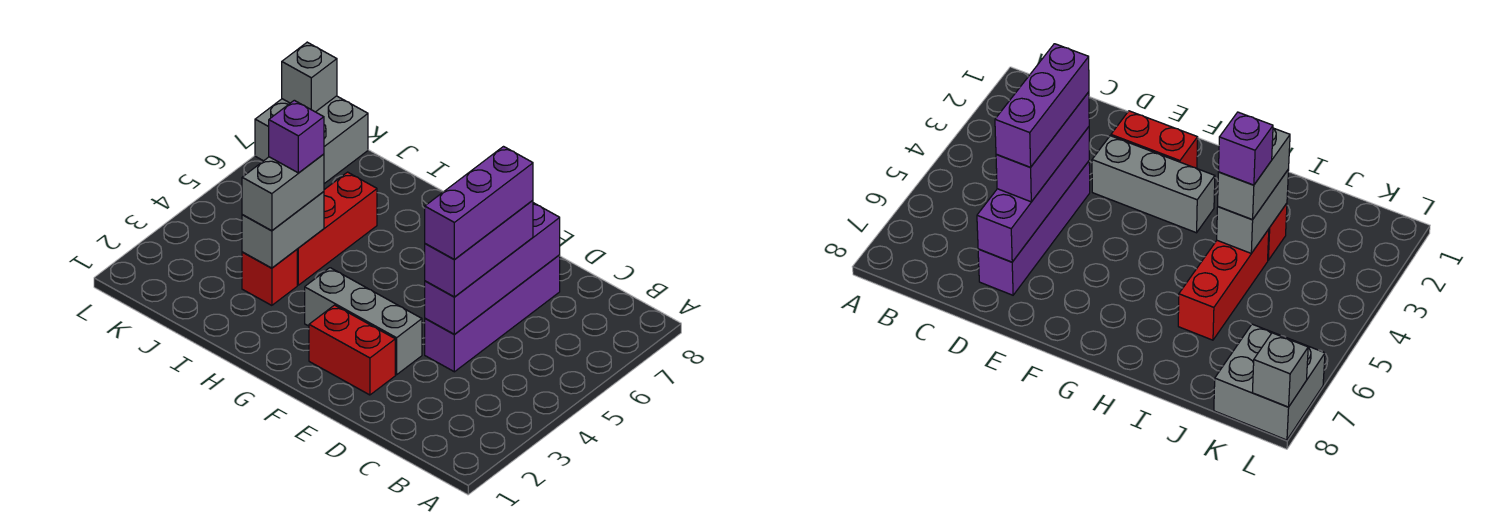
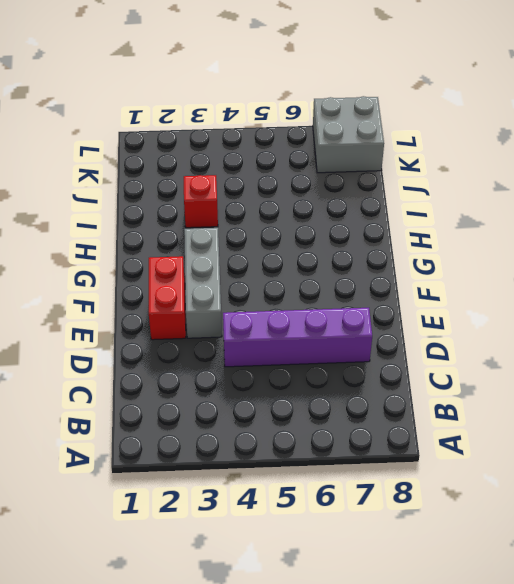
none -> red brick I4:I6 level 1
none -> purple brick D4:D7 level 2
none -> grey brick I3:I4 level 2

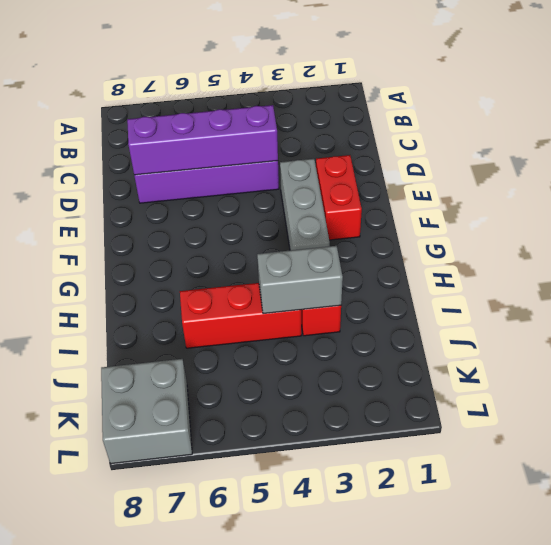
none -> grey brick L8 level 2
none -> purple brick D4:D6 level 3
none -> grey brick I3:I4 level 3

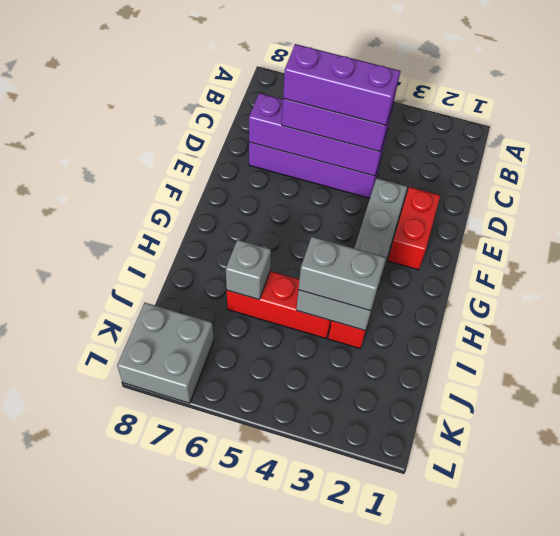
grey brick I6 level 2 -> grey brick L8 level 2
none -> purple brick I4 level 4

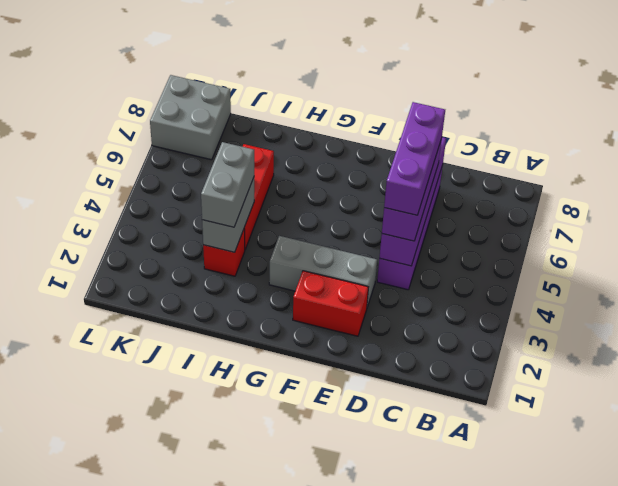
none -> grey brick L8 level 2
none -> purple brick I4 level 4

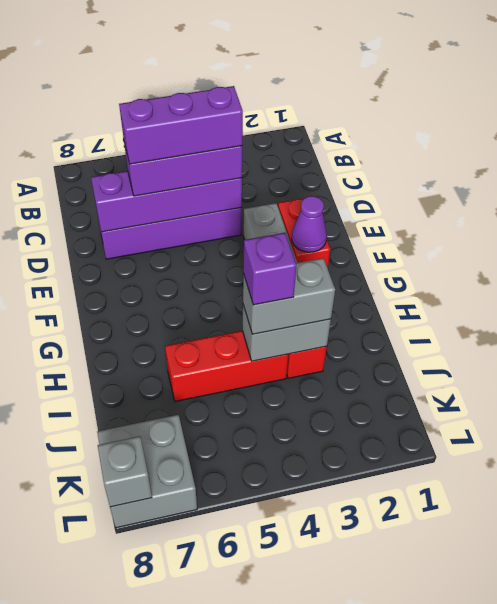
purple cone F2 level 2 -> none

